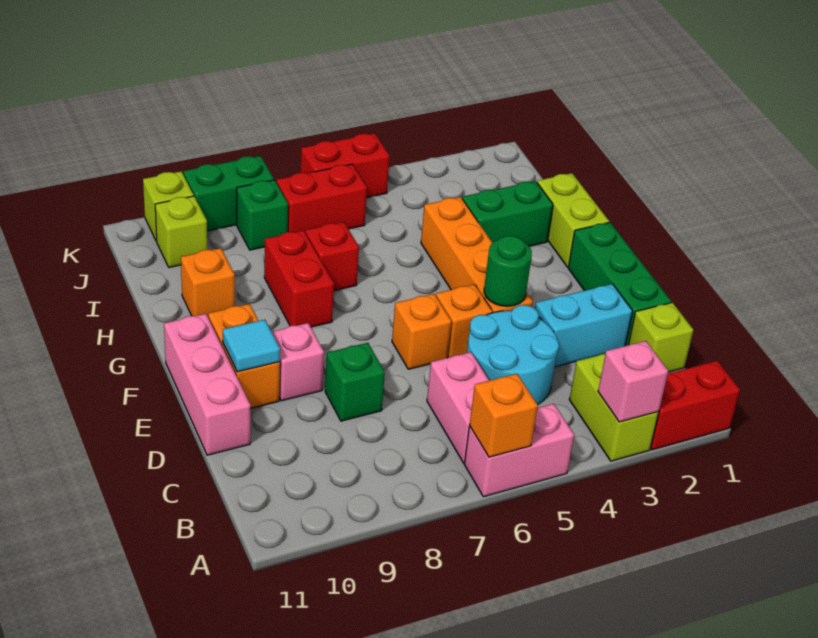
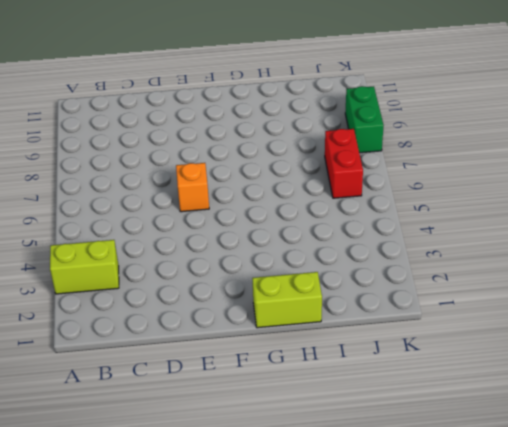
none -> red brick A1:A2 level 1
none -> pink brick A5:A6 level 1
none -> pink brick B6:C6 level 1
none -> lime brick C1 level 1

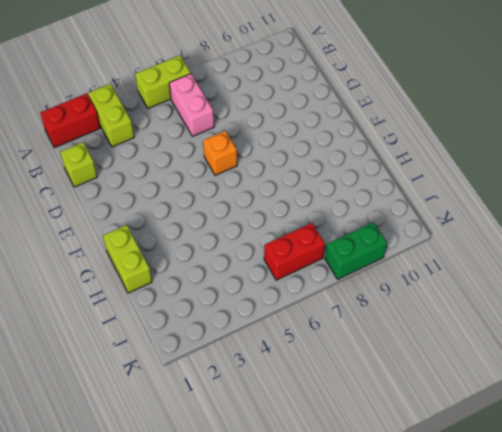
lime brick A5:A6 level 1 -> pink brick A5:A6 level 1
none -> cyan round brick C4:D5 level 1
none -> green brick D1:F1 level 1
none -> cyan brick D2:D3 level 1
none -> green brick D8 level 1

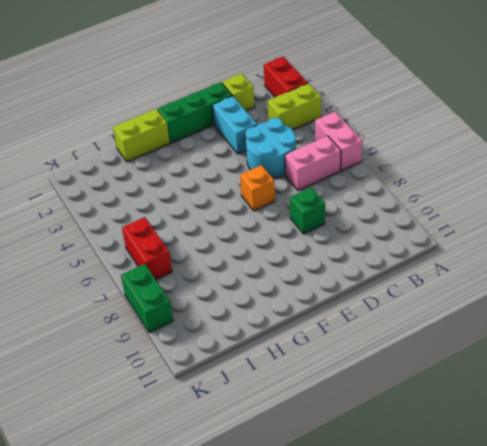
none -> pink brick D11:F11 level 1
none -> orange brick E4:H4 level 1
none -> orange brick E5 level 1
none -> pink brick E9 level 1

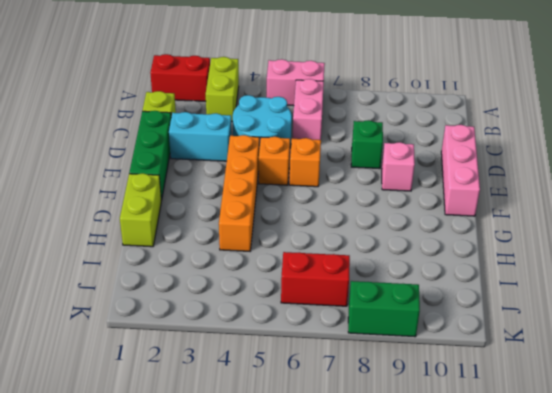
none -> orange brick E10:F10 level 1
none -> red brick G8:H8 level 1
none -> green brick H2:H3 level 1
none -> red brick H7 level 1

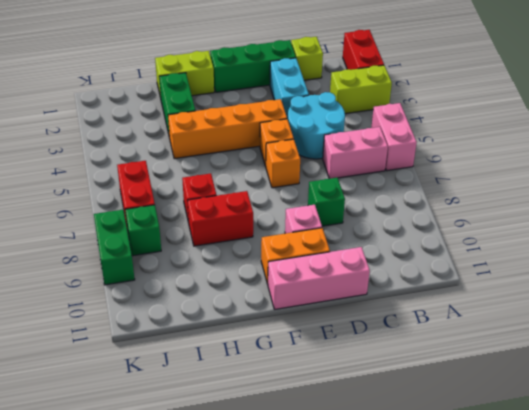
none -> orange brick H10 level 1
none -> lime brick J10 level 1
none -> red brick K5:K6 level 1
none -> lime brick K10 level 1

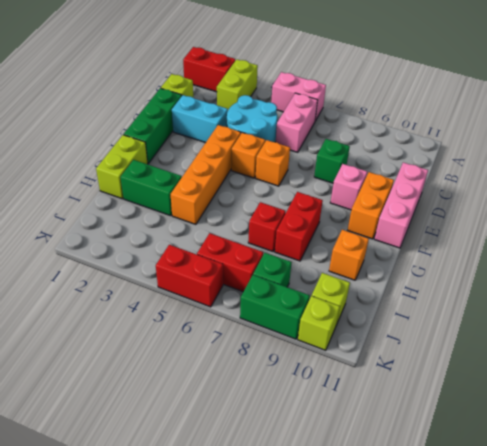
none -> pink brick A3 level 2
none -> orange brick A6 level 2
none -> green round brick E4 level 2
none -> cyan tile E10 level 2

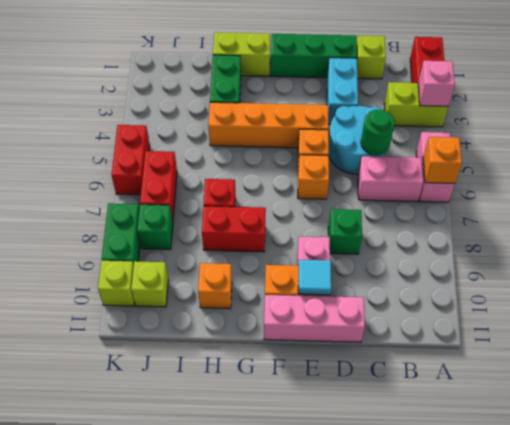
green round brick C5 level 2 -> green round brick E4 level 2

